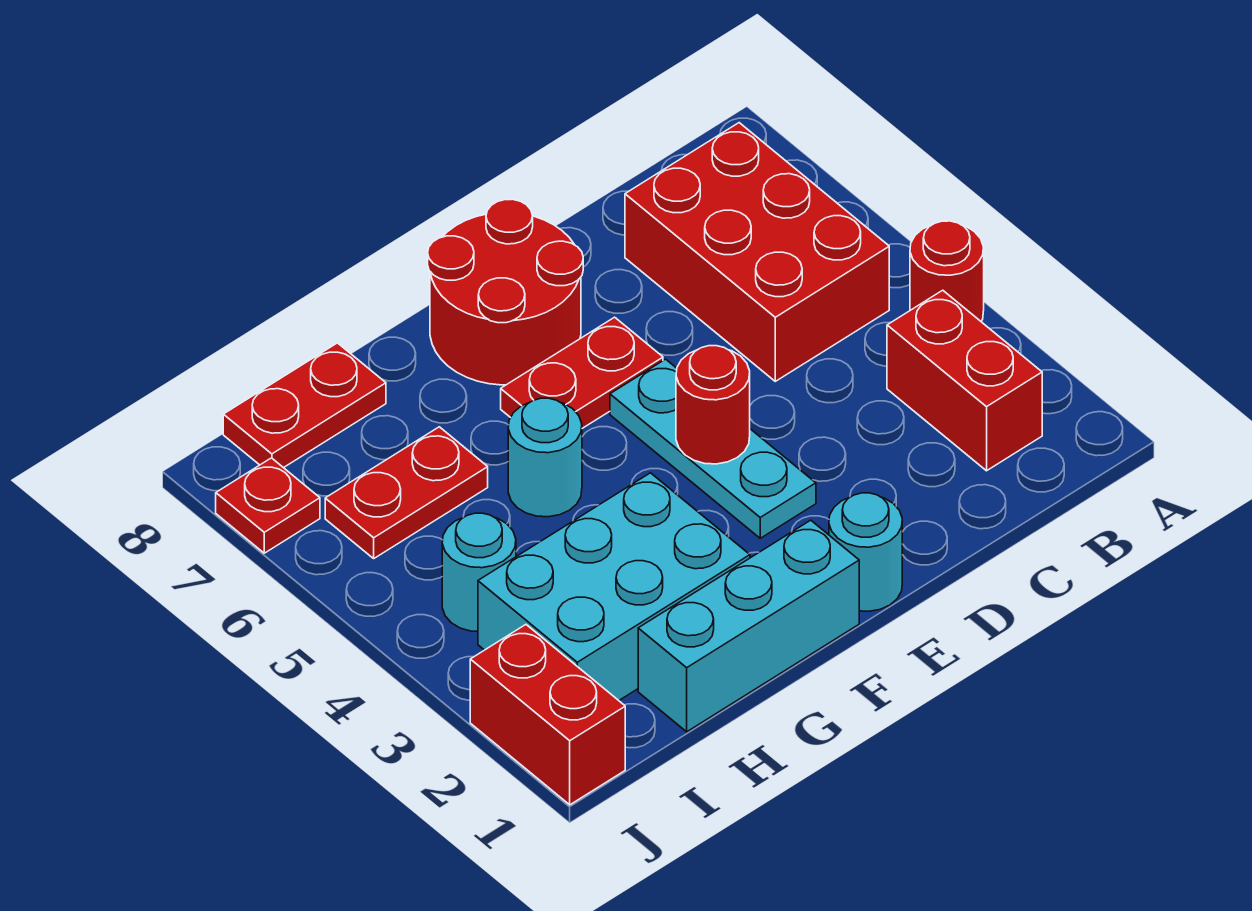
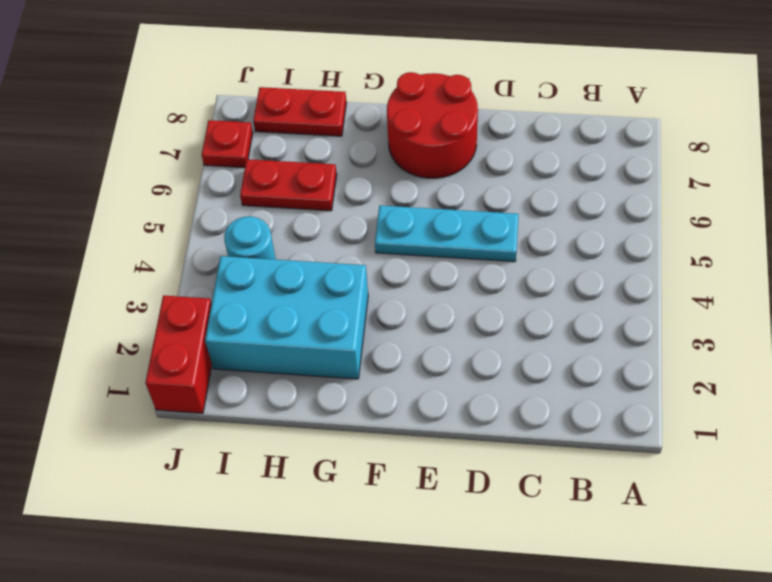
cyan plate D5:F5 level 1 -> cyan plate E3:E5 level 1
none -> red round brick A4 level 1
none -> red brick B2:B3 level 1
none -> red brick B5:C7 level 1

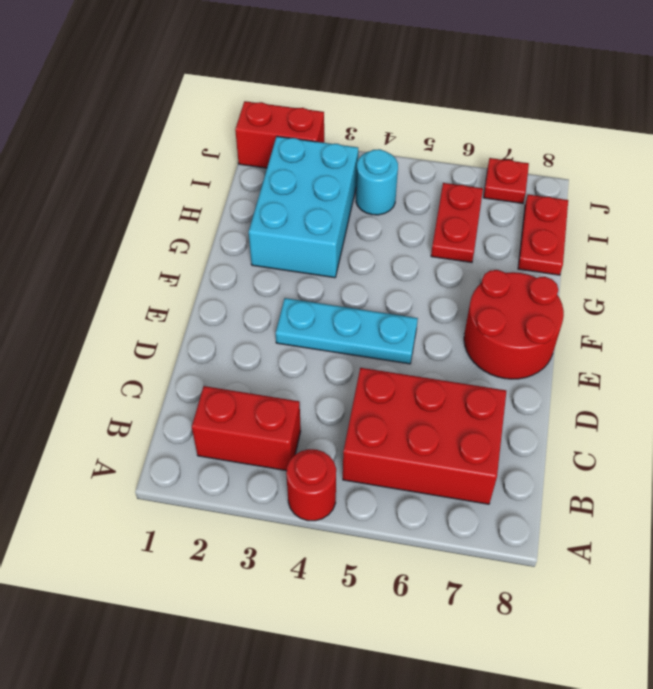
none -> cyan round brick E1 level 1
none -> red plate E6:F6 level 1
none -> cyan brick F1:H1 level 1

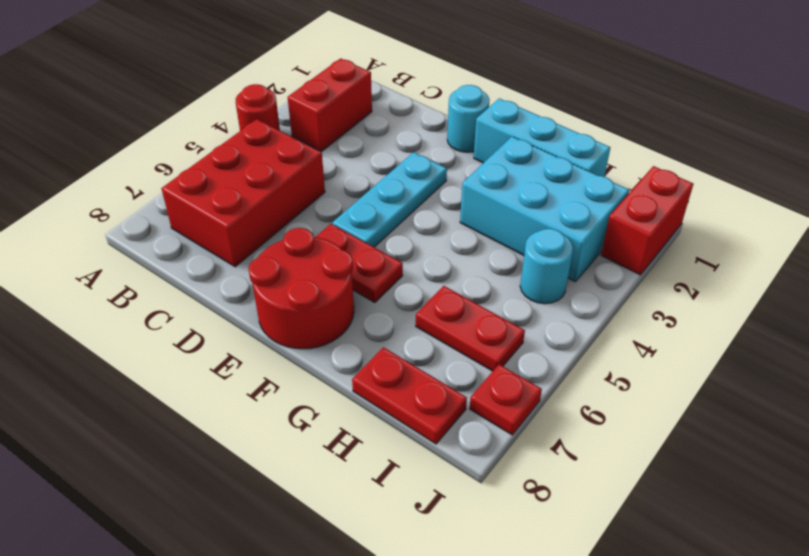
none -> cyan round brick G5 level 1
none -> red round brick E4 level 2

